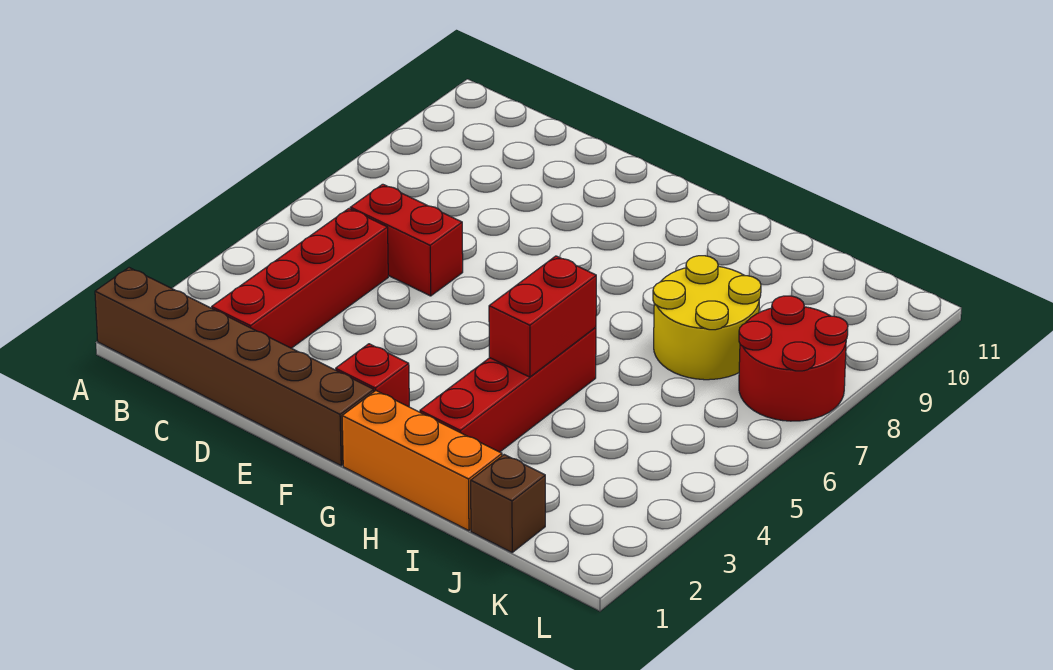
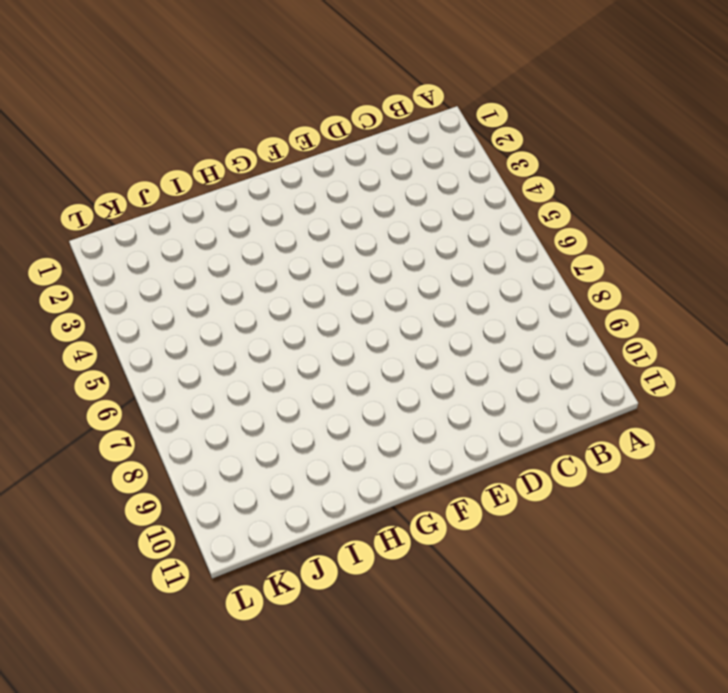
none -> brown brick A1:F1 level 1
none -> red brick C2:C5 level 1

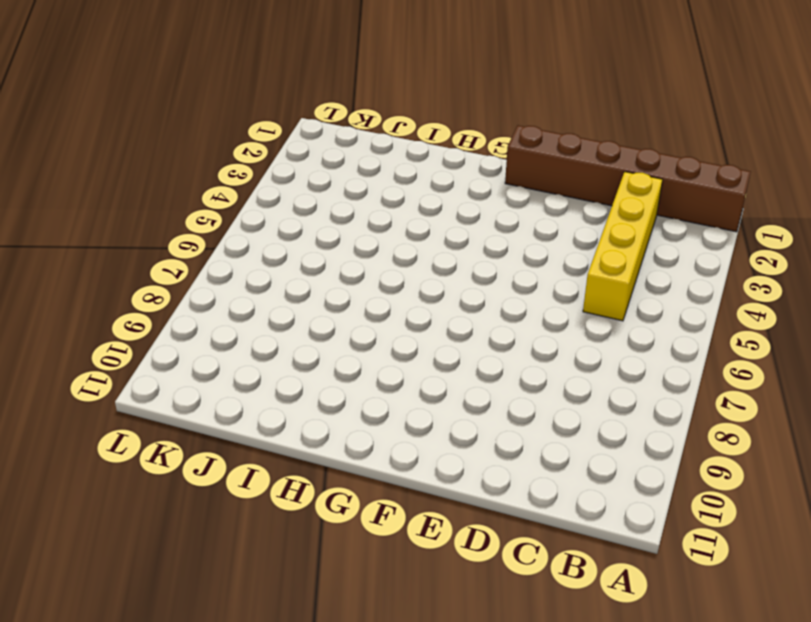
yellow brick C2:C5 level 1 -> red brick C2:C5 level 1
none -> red brick C6:D6 level 1
none -> red brick F2 level 1

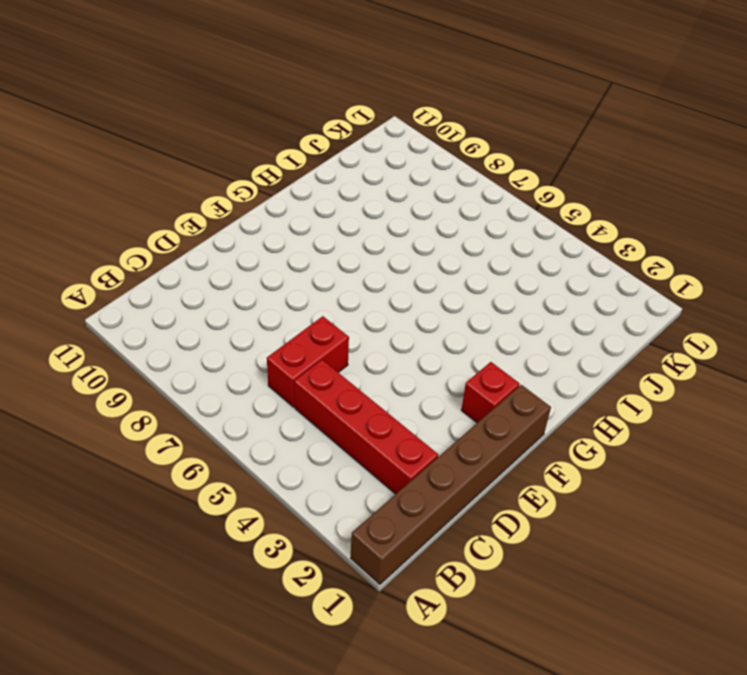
none -> orange brick G1:I1 level 1
none -> red brick H2:H5 level 1

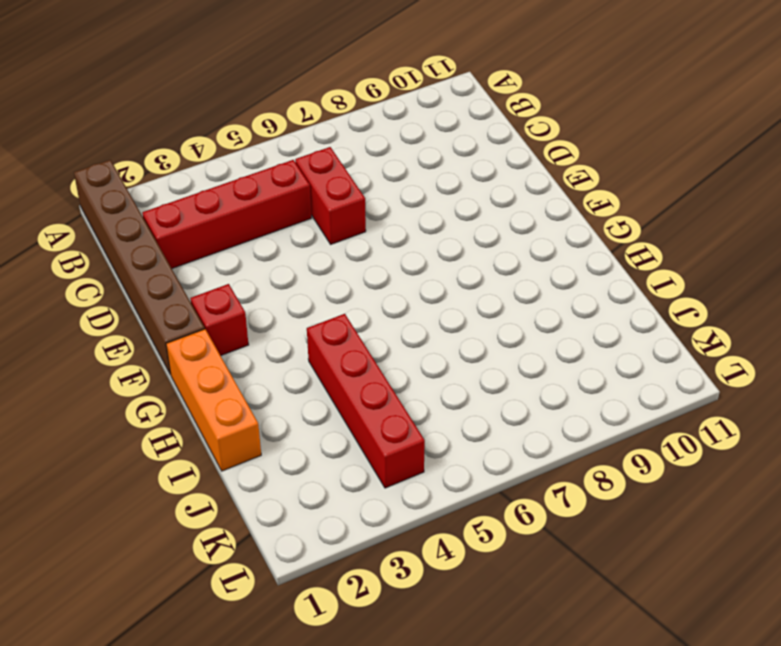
red brick H4:K4 level 1 -> red brick H2:H5 level 1
none -> yellow round brick I7:J8 level 1
none -> brown brick J1 level 1

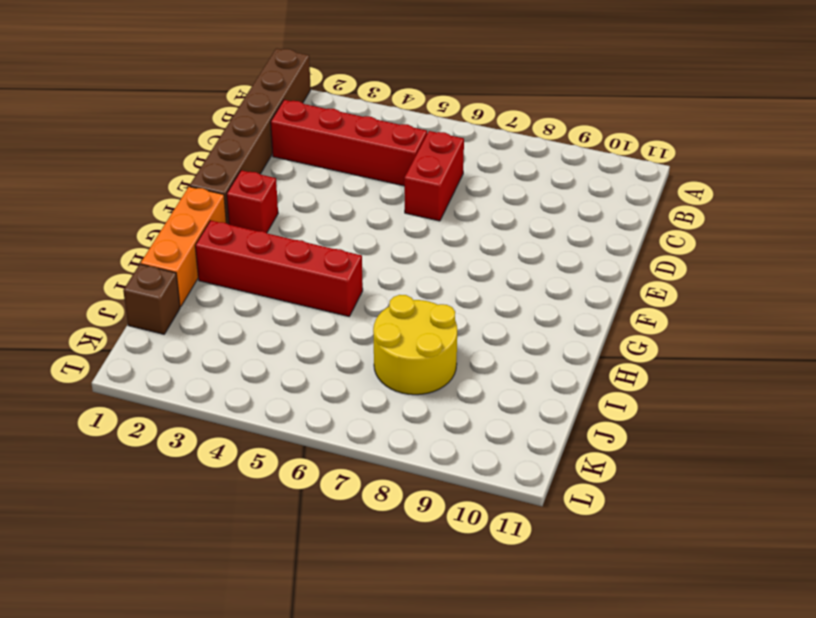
none -> red round brick K7:L8 level 1
none -> red brick H4:H5 level 2

